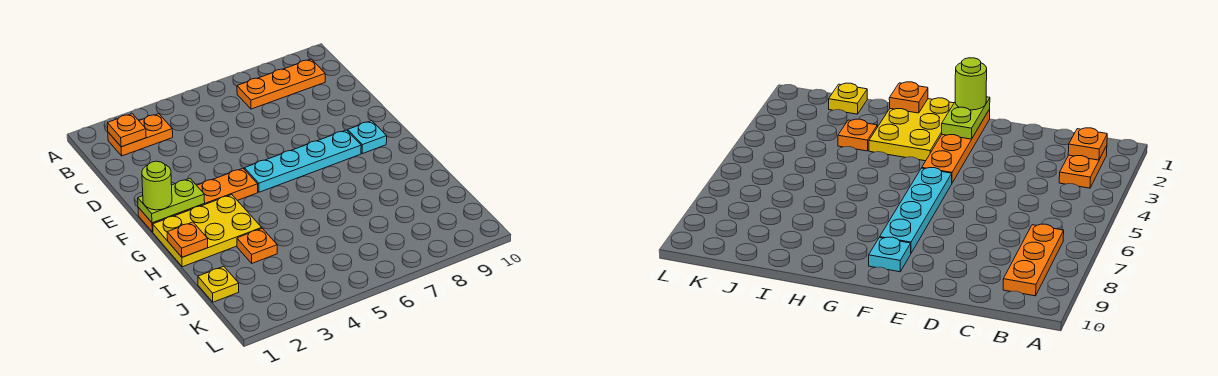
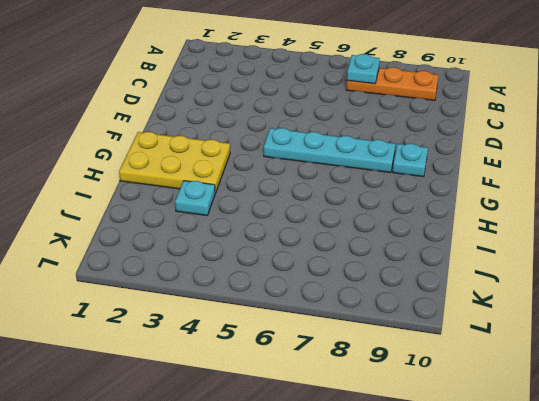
cyan plate B7 level 2 -> none
cyan plate I3 level 1 -> orange plate I3 level 1
none -> orange plate B2:B3 level 1
none -> orange plate F1:F4 level 1
none -> yellow plate J1 level 1

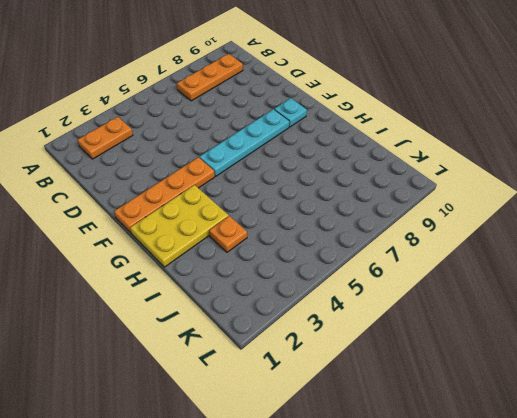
none -> yellow plate J1 level 1
none -> orange plate B2 level 2
none -> lime plate F1:F2 level 2

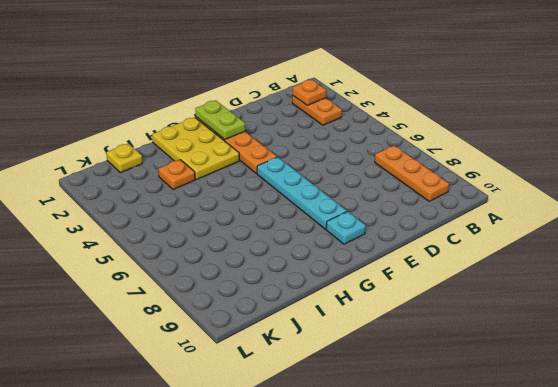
none -> orange plate H1 level 2
none -> lime round brick F1 level 3

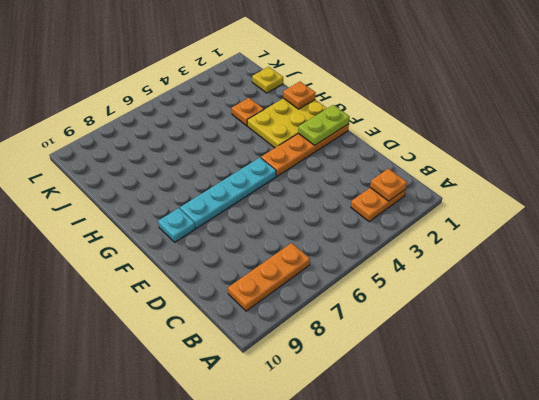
none -> lime round brick F1 level 3

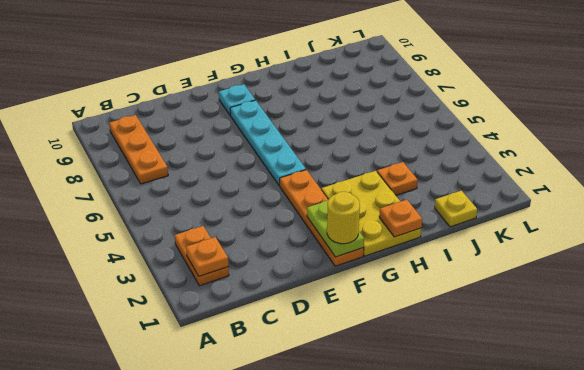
yellow round brick F1 level 3 -> lime round brick F1 level 3

